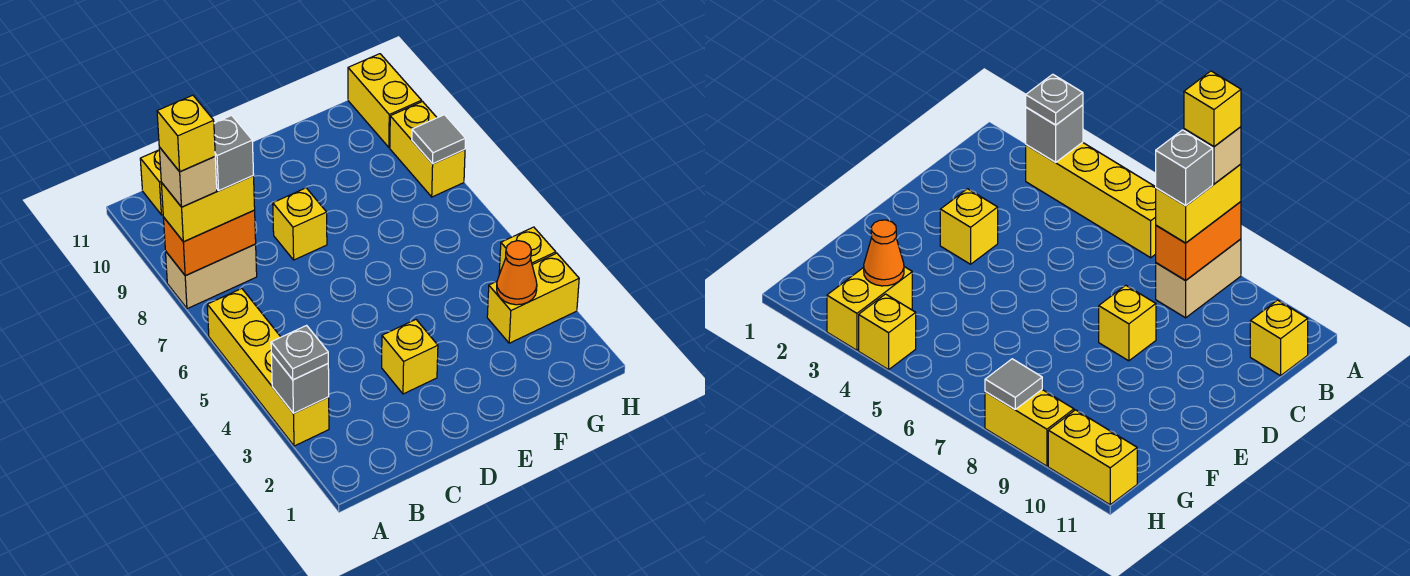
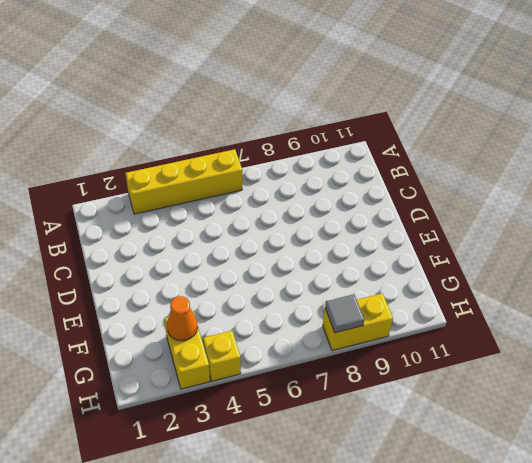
none -> tan brick A8:B8 level 1
none -> yellow brick B11 level 1
none -> yellow brick D3 level 1

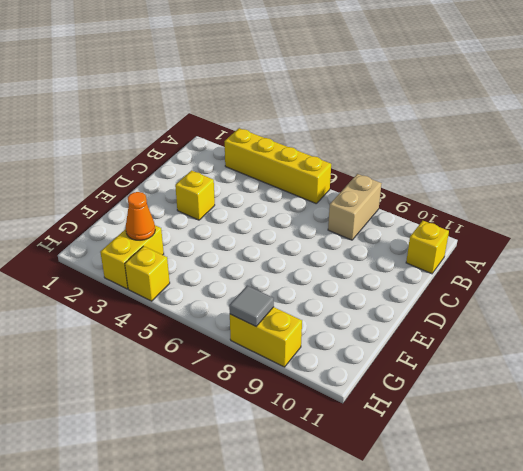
none -> yellow brick D8 level 1
none -> yellow brick H10:H11 level 1
none -> grey brick A3 level 2

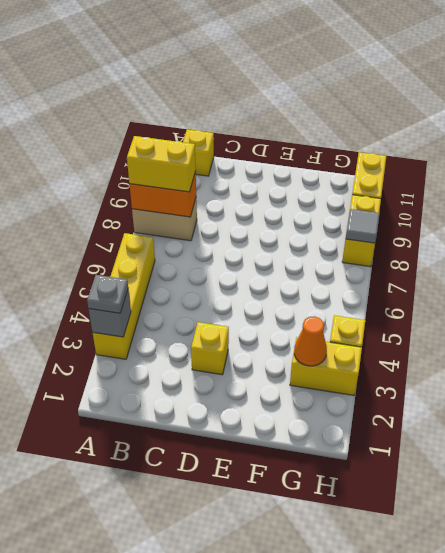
none -> yellow brick D8 level 1
none -> tan brick A8 level 4
none -> grey brick B8 level 4

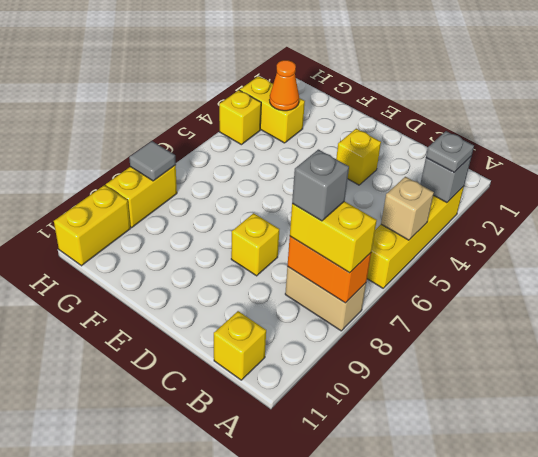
tan brick A5 level 2 -> tan brick A8 level 4
none -> yellow brick A8 level 5

